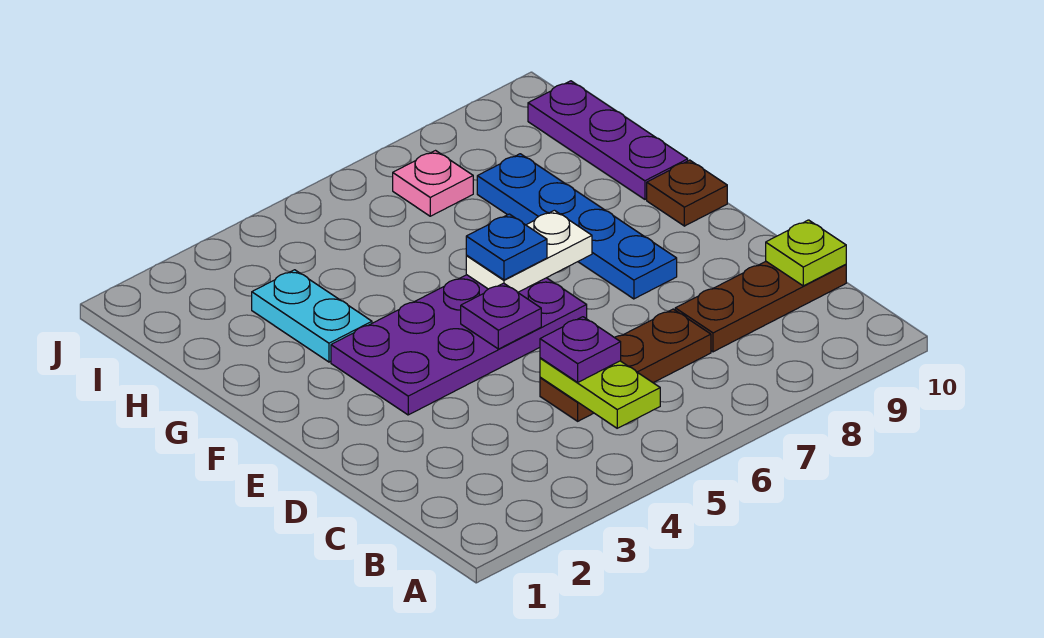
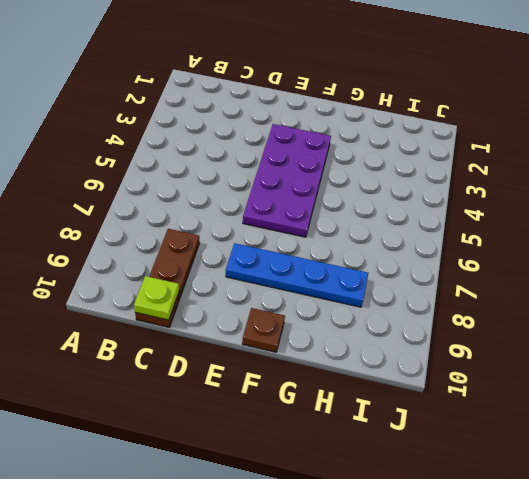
none -> brown plate C5:C7 level 1
none -> cyan plate G3:H3 level 1
none -> purple plate G10:I10 level 1

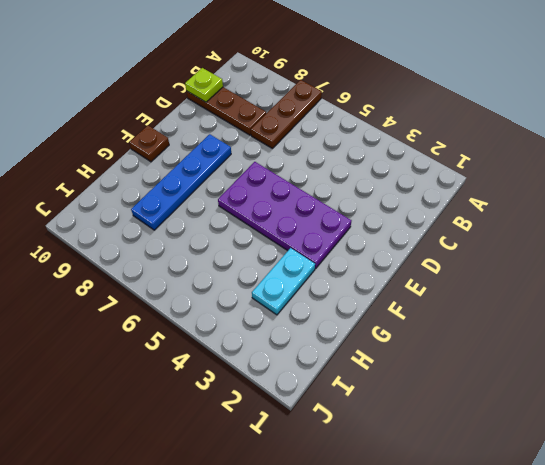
brown plate A7:C7 level 1 -> brown plate C5:C7 level 1
none -> purple plate G10:I10 level 1
none -> pink plate I7 level 1
none -> lime plate B5:C5 level 2

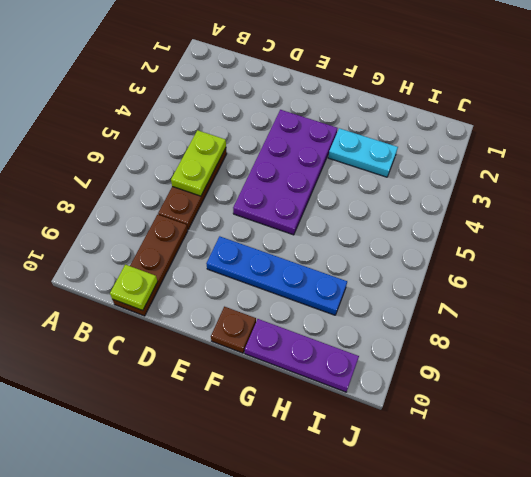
lime plate C5:C6 level 2 -> lime plate B5:C5 level 2
none -> pink plate I7 level 1
none -> purple plate E5 level 2
none -> white plate F6:F7 level 2

